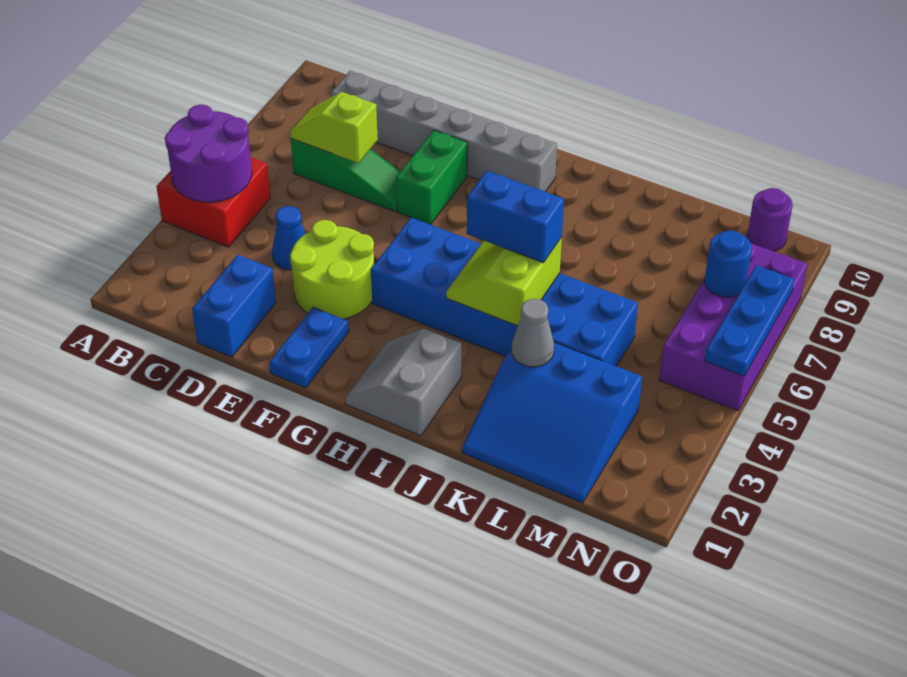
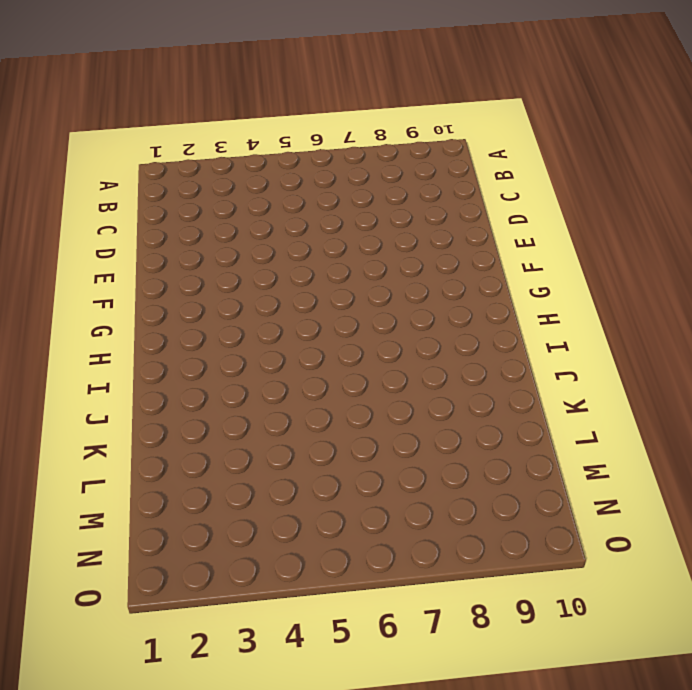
none -> red brick A4:B5 level 1
none -> green slope C7:E7 level 1 top C
none -> grey brick C9:H9 level 1

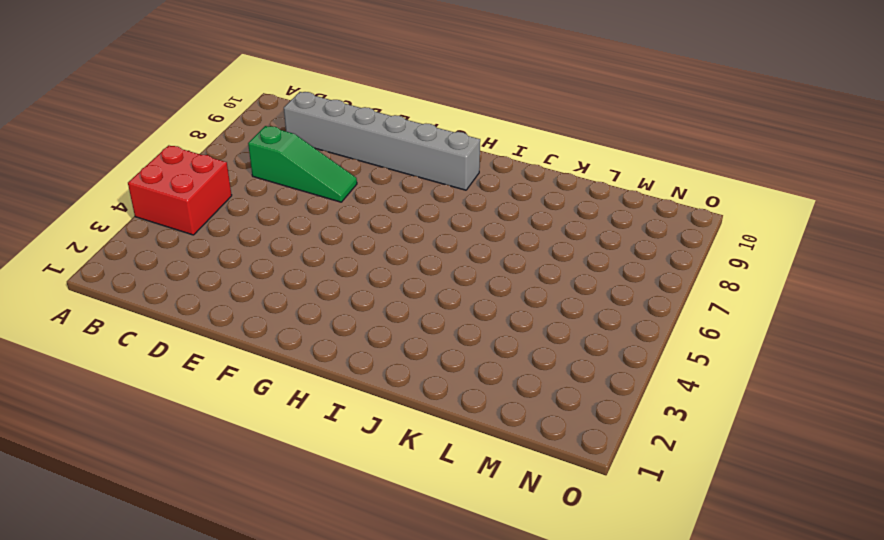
none -> blue brick D1:D2 level 1
none -> blue cone D4 level 1
none -> lime round brick E3:F4 level 1

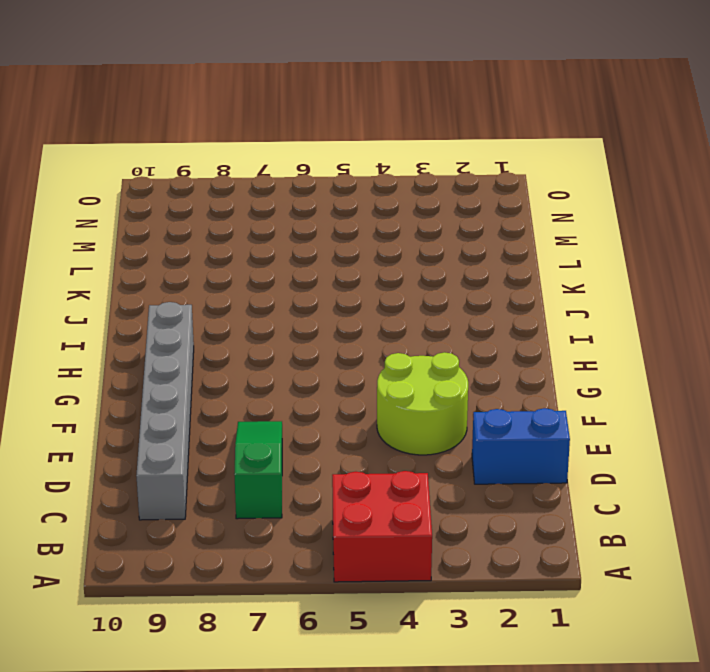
none -> blue cone D4 level 1
none -> blue plate F1:F2 level 1
none -> green brick F7:F8 level 1

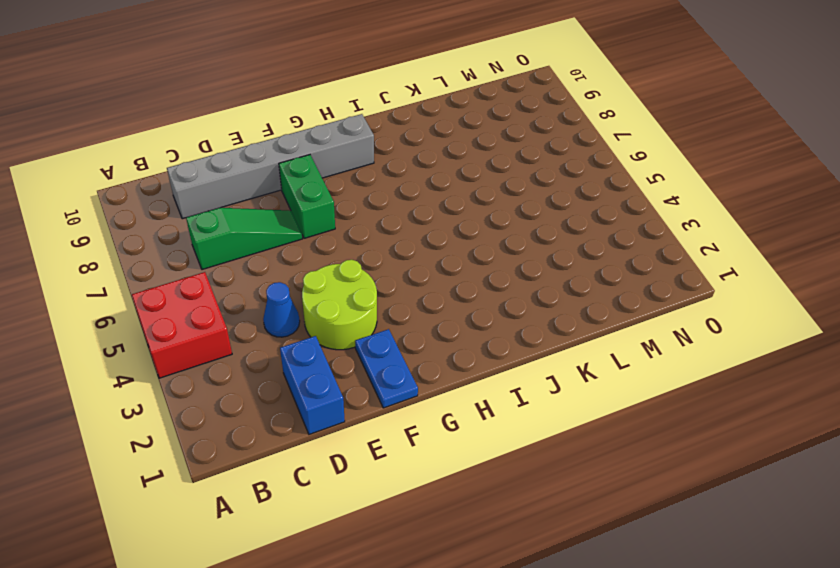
none -> blue brick G4:L5 level 1
none -> grey slope H1:I2 level 1 top I
none -> blue slope K1:M3 level 1 top 3

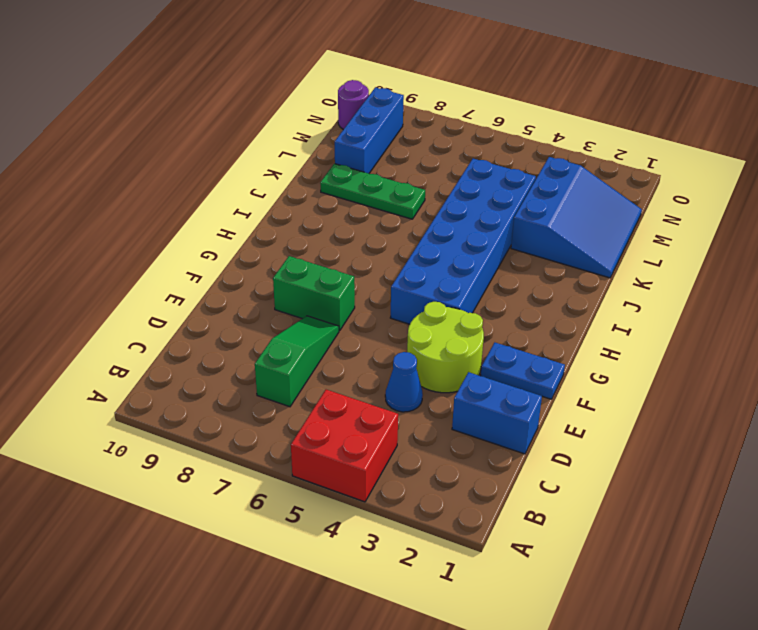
green plate K7:K9 level 1 -> none
blue brick L9:N9 level 1 -> none
none -> grey brick C9:H9 level 1
none -> grey slope H1:I2 level 1 top I
none -> purple brick N5:O8 level 1

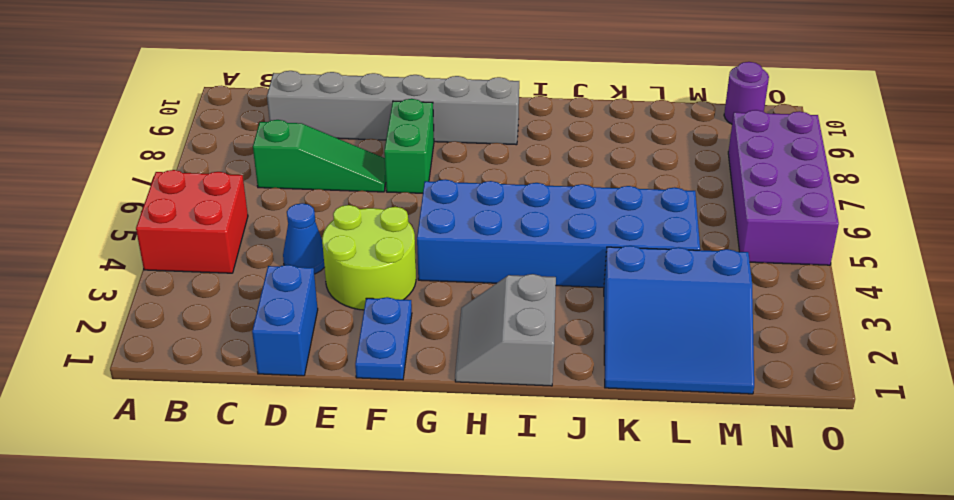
none -> purple round brick A4:B5 level 2
none -> lime slope C7:D7 level 2 top D
none -> lime slope I4:J5 level 2 top J

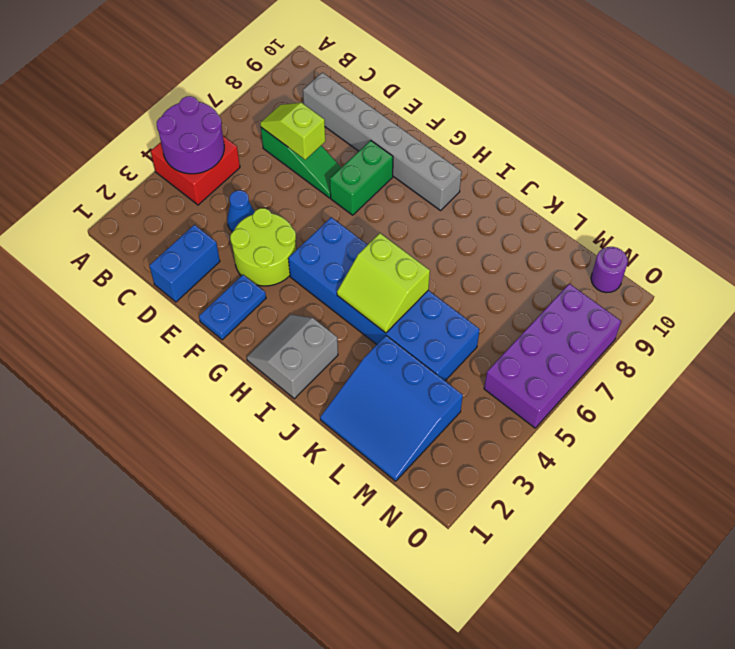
lime slope I4:J5 level 2 top 5 -> lime slope I4:J5 level 2 top J
none -> grey cone K3 level 2
none -> blue round brick N7 level 2
none -> blue plate O5:O7 level 2

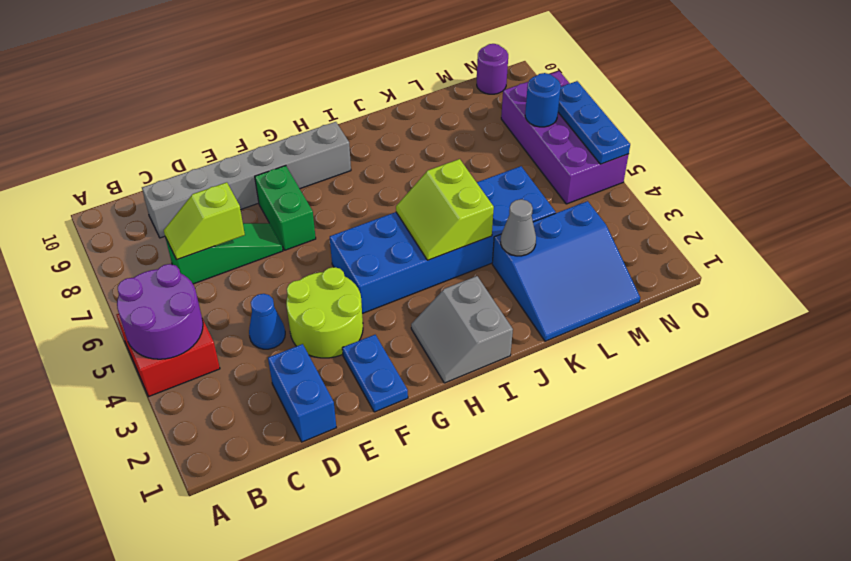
none -> blue brick I5:J5 level 3

